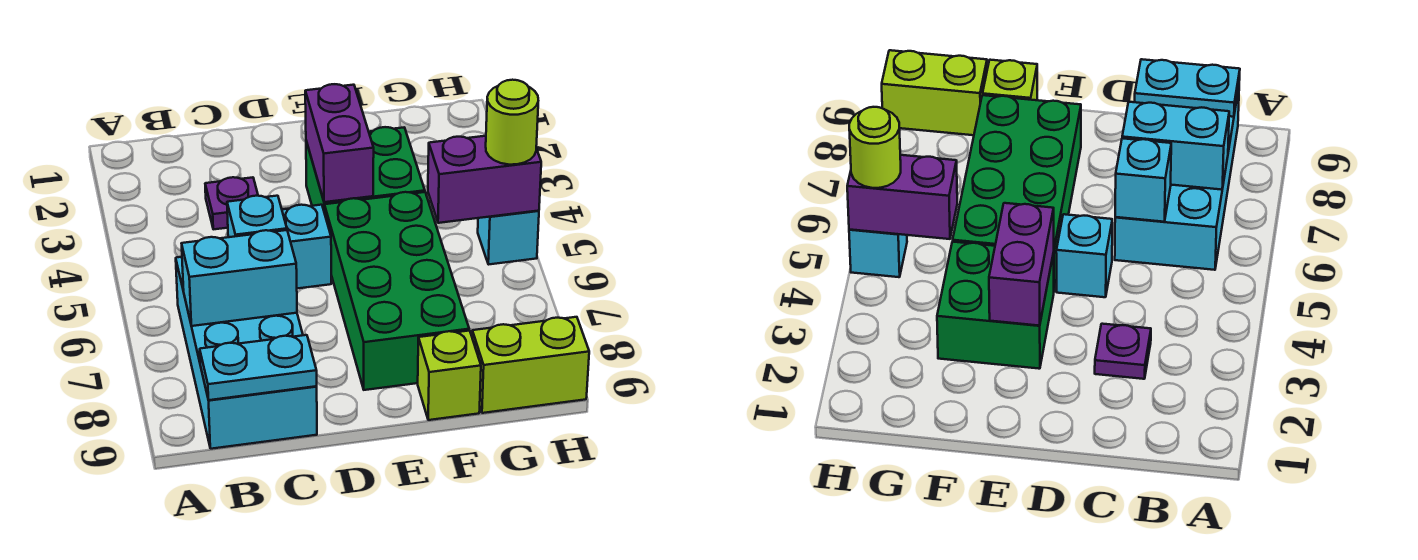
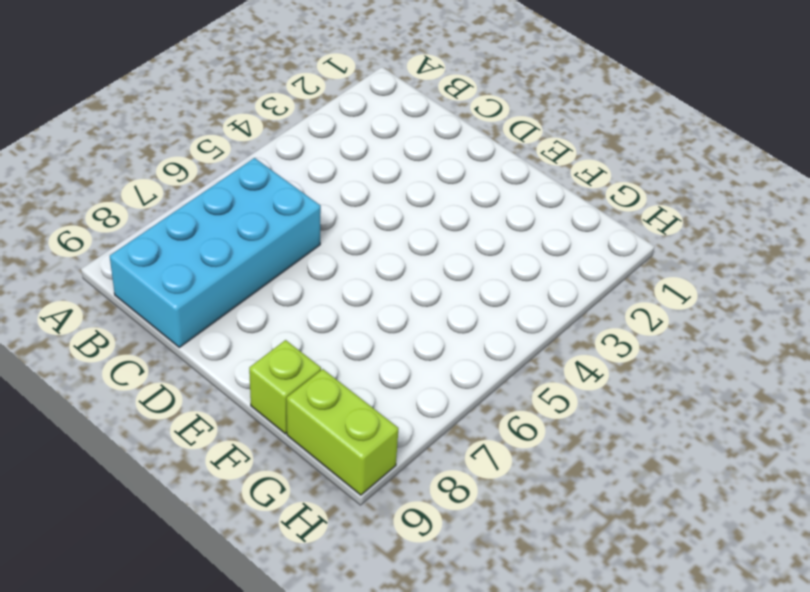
none -> purple plate C3 level 1
none -> cyan brick D5 level 1
none -> green brick E3:F4 level 1

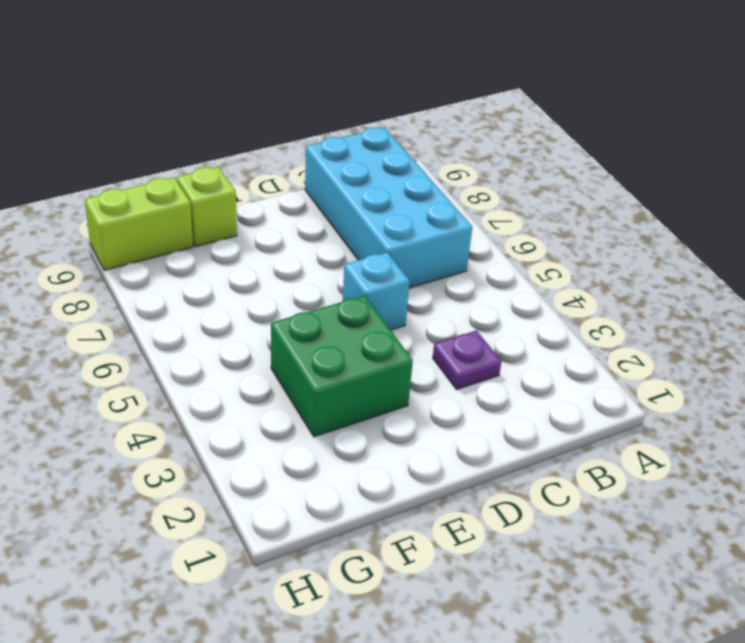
none -> green brick E5:F8 level 1
none -> cyan brick H5 level 1
none -> cyan brick B7:C7 level 2

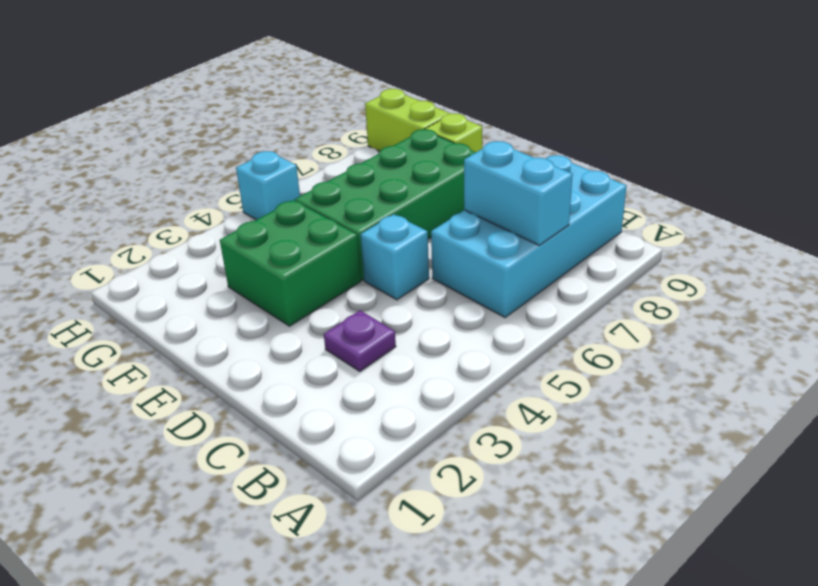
none -> cyan plate B9:C9 level 2
none -> cyan brick C6 level 2
none -> purple brick E3:E4 level 2

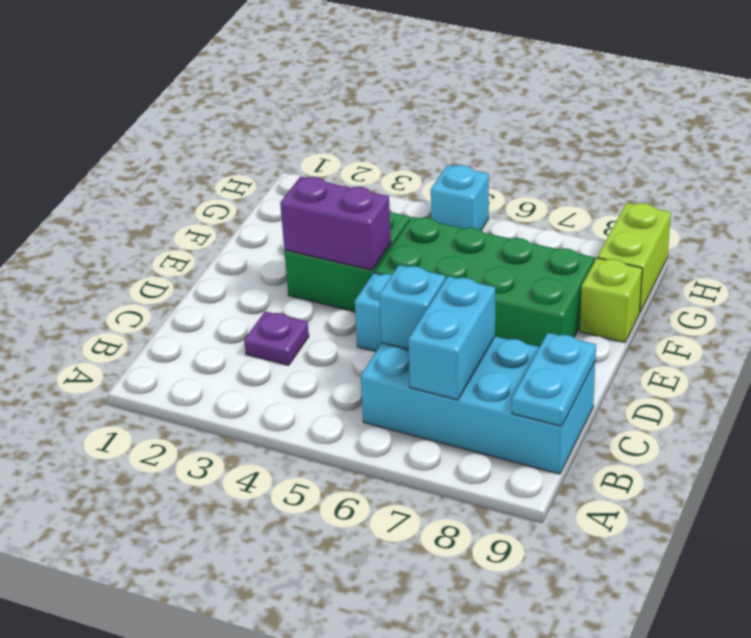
none -> purple brick G5:H5 level 2
none -> lime round brick H5 level 3

